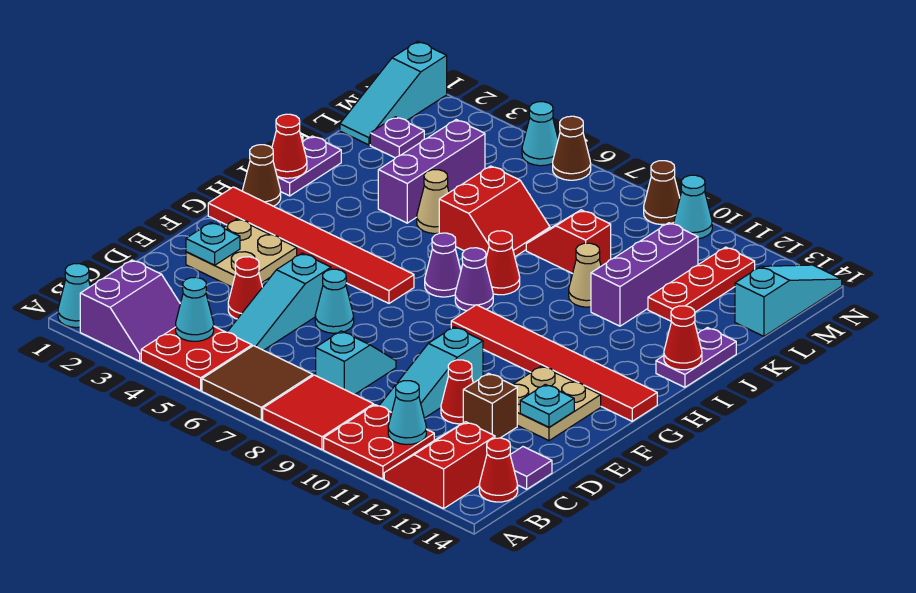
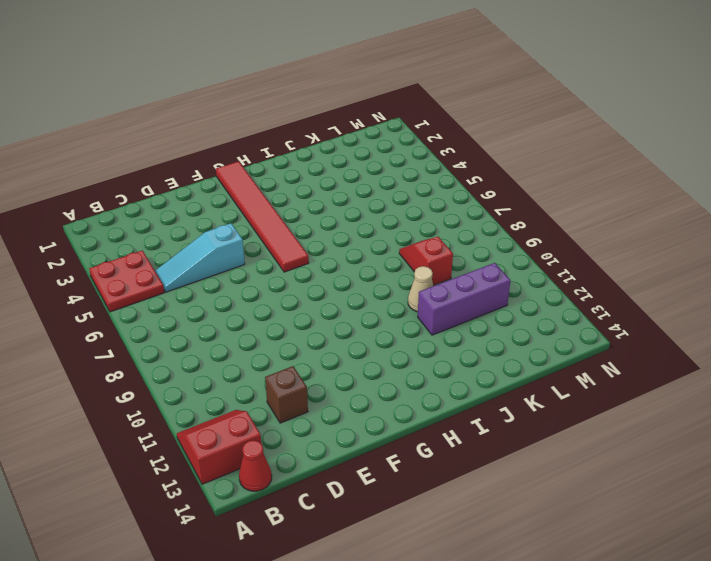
none -> cyan cone A1 level 1
none -> purple slope A2:B3 level 1 top 2
none -> brown tile A6:B7 level 1
none -> red tile A8:B9 level 1

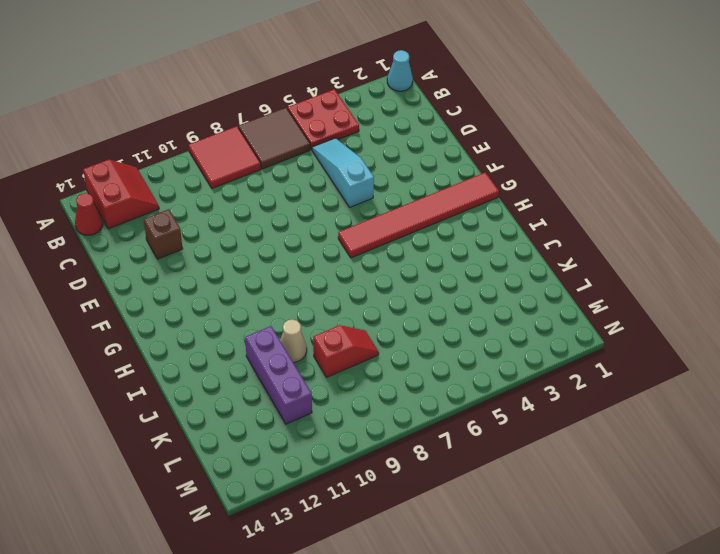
none -> purple slope A2:B3 level 1 top 2
none -> red plate A10:B11 level 1
none -> cyan slope C8:D8 level 1 top C
none -> cyan slope C10:E10 level 1 top E

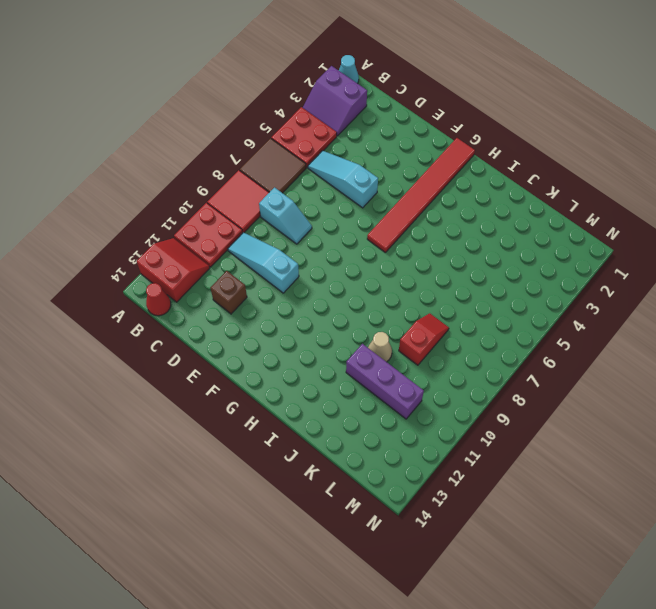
none -> purple tile C14 level 1
none -> red cone D4 level 1
none -> red cone D11 level 1
none -> tan plate E2:F3 level 1

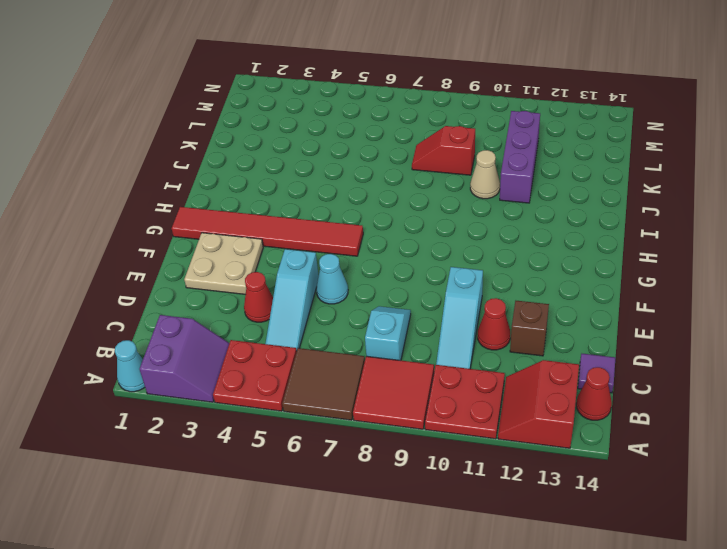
none -> tan plate E12:F13 level 1
none -> red tile G9:G14 level 1
none -> brown cone H1 level 1
none -> purple cone H7 level 1

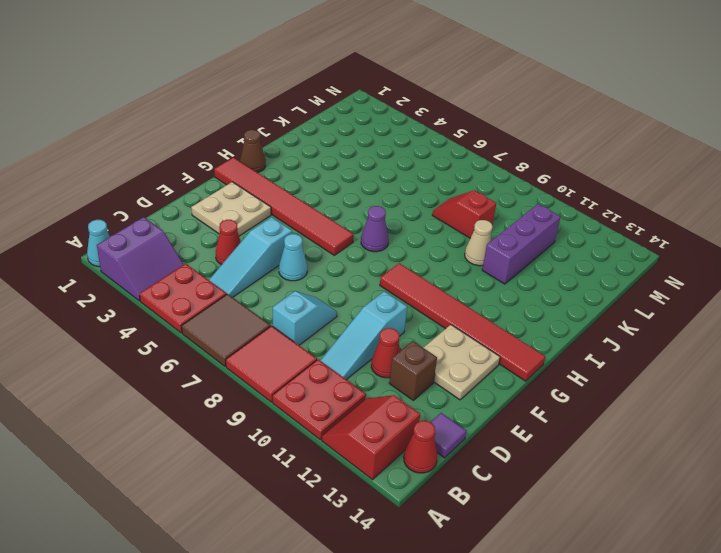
none -> purple cone H8 level 1
none -> purple plate I1:J1 level 1
none -> red cone I8 level 1
none -> purple plate I14:J14 level 1

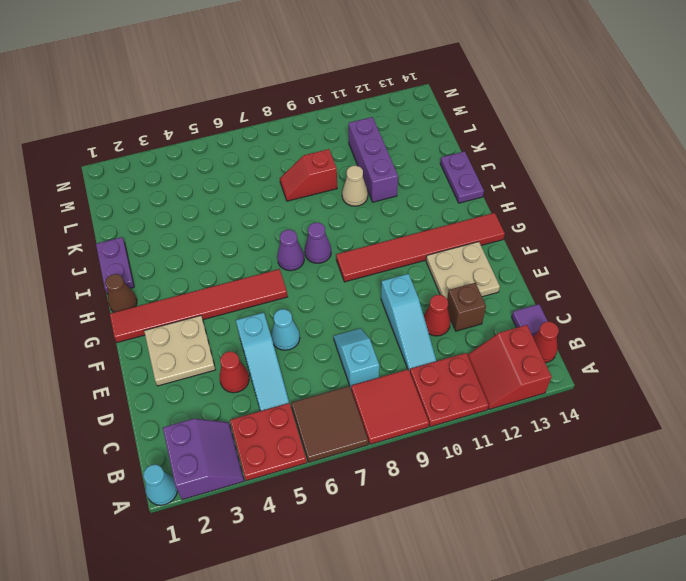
none -> red cone I8 level 1
none -> purple brick J4:L4 level 1
none -> tan cone J5 level 1
none -> red slope J6:K7 level 1 top 6

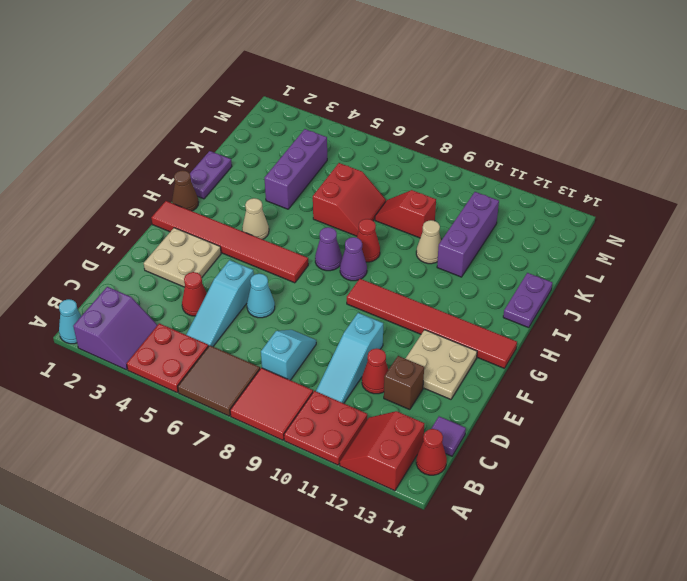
tan cone H4 level 1 -> tan cone J5 level 1
none -> red plate K12:M12 level 1
none -> cyan slope L1:N1 level 1 top N
none -> purple plate L2 level 1
none -> cyan slope L14:N14 level 1 top L

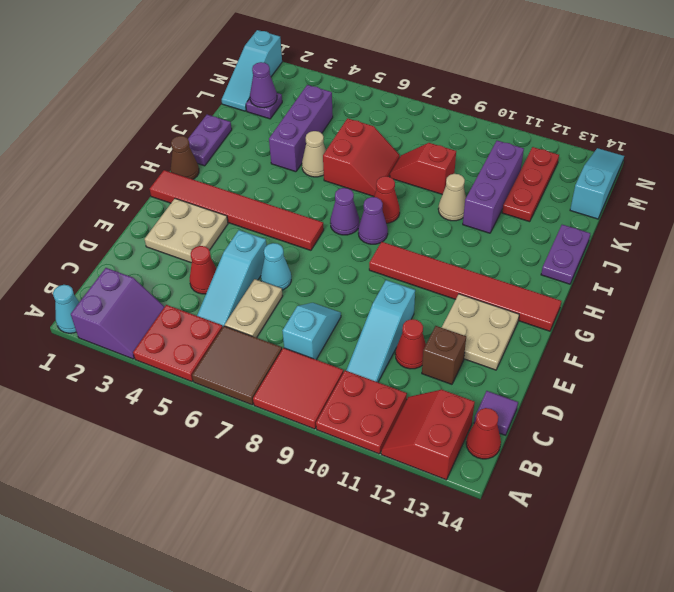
tan plate C6:D6 level 1 -> none
purple cone L2 level 2 -> none
none -> cyan cone N5 level 1
none -> brown cone N6 level 1
none -> brown cone N9 level 1
none -> cyan cone N10 level 1

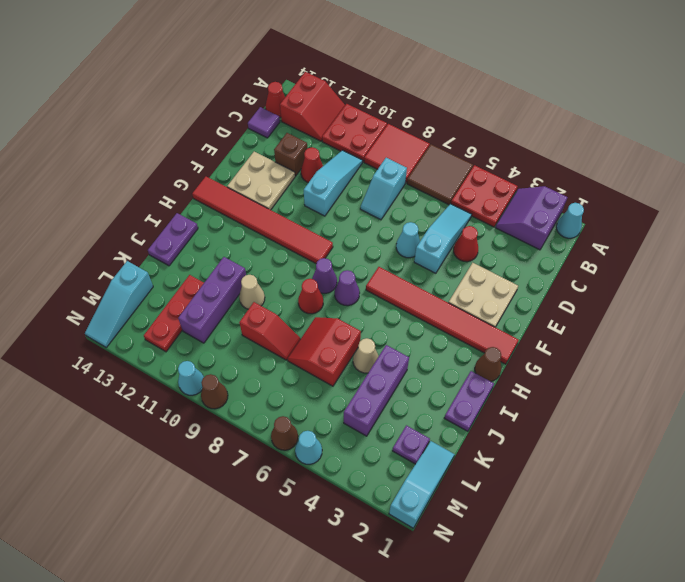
none -> cyan cone B4 level 2
none -> cyan cone B11 level 2
none -> cyan plate E2 level 2
none -> cyan plate E13 level 2

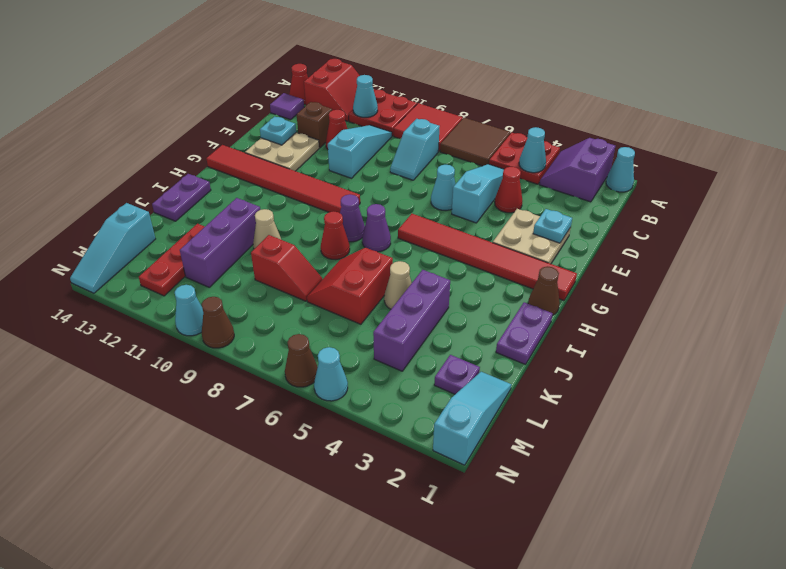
none -> red cone I1 level 2
none -> red cone I14 level 2

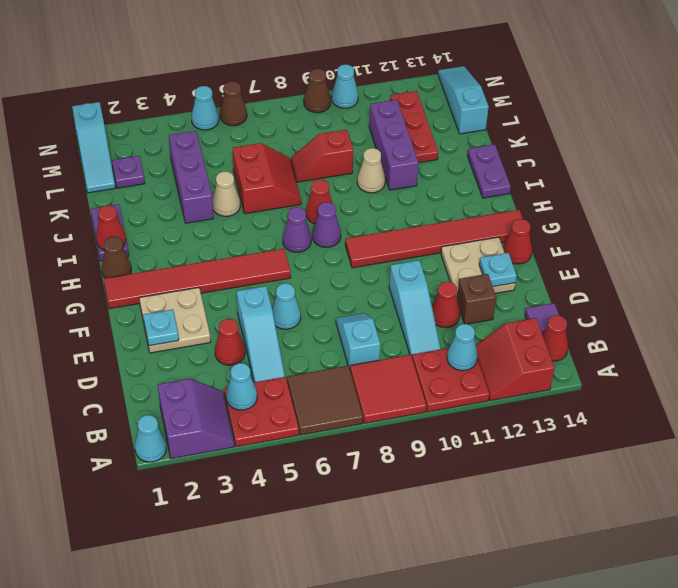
red cone F14 level 1 -> red cone I14 level 2

